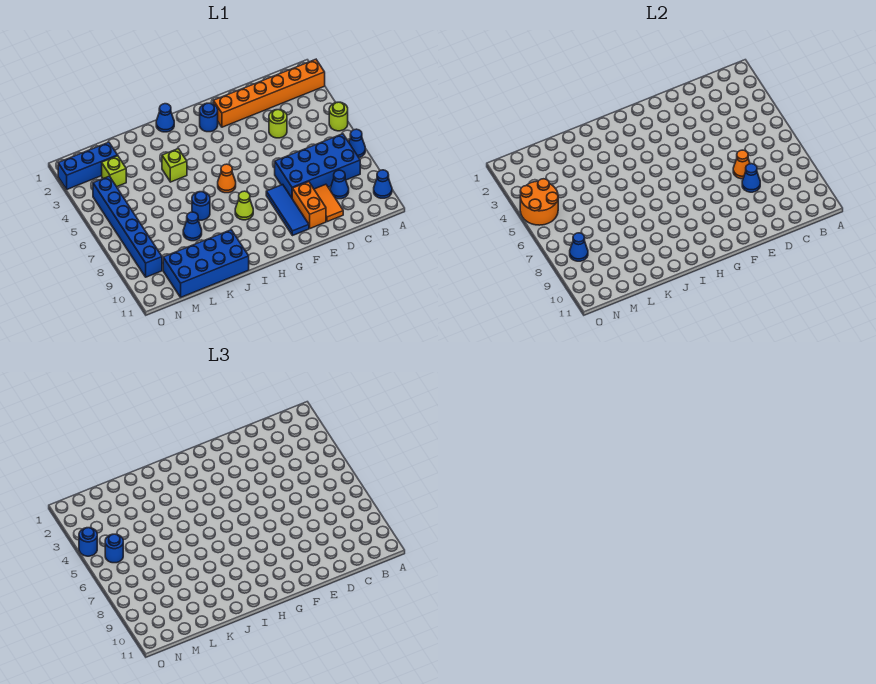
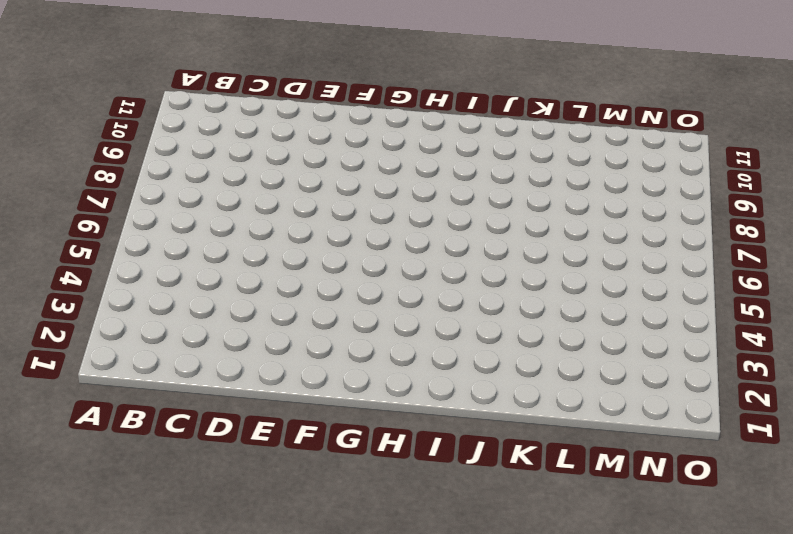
none -> orange brick A2:F2 level 1
none -> lime round brick A5 level 1
none -> blue cone A7 level 1

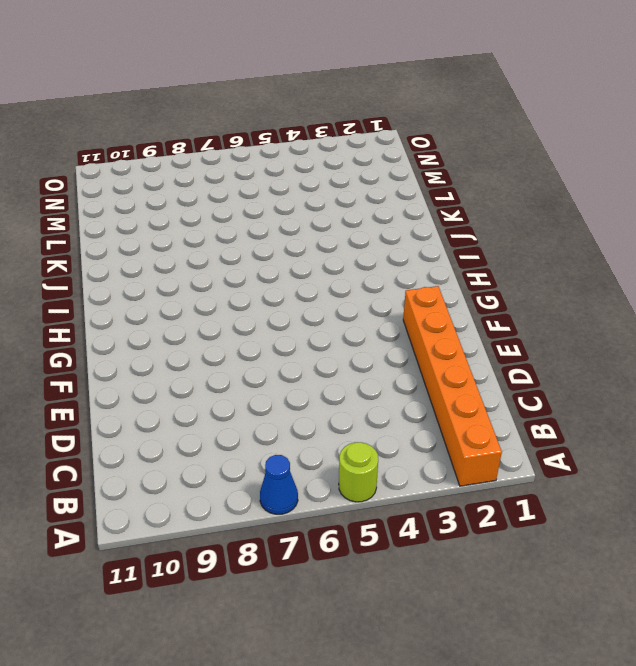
none -> blue cone A10 level 1
none -> blue brick B7:E8 level 1
none -> blue cone C9 level 1

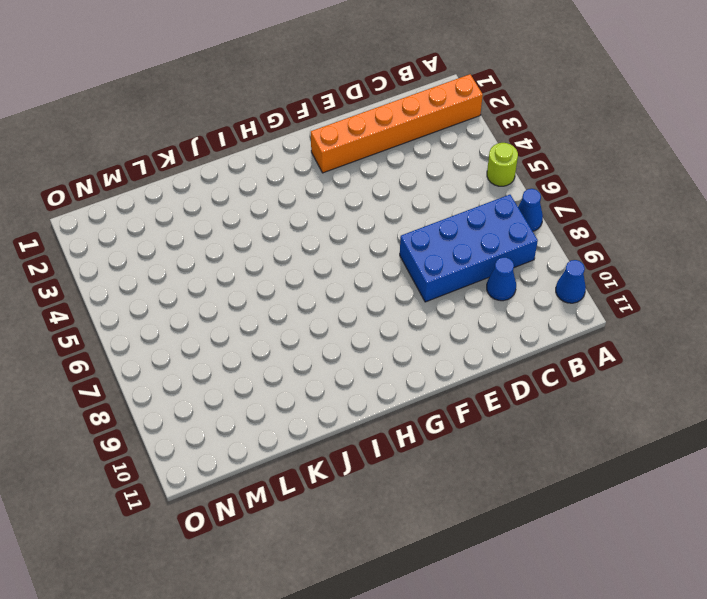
none -> lime round brick D4 level 1
none -> orange tile D9:D10 level 1
none -> orange brick E9:E10 level 1

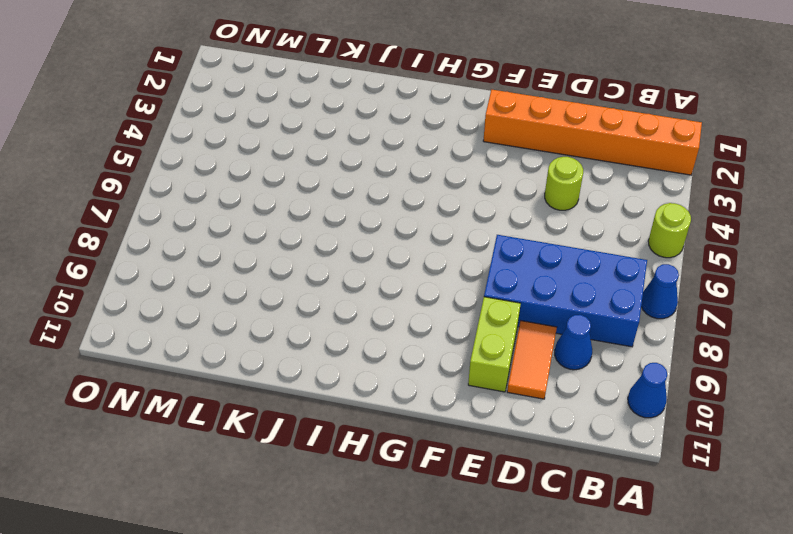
lime brick E9:E10 level 1 -> orange brick E9:E10 level 1
none -> blue tile F8:F10 level 1
none -> blue round brick G2 level 1
none -> orange cone H6 level 1

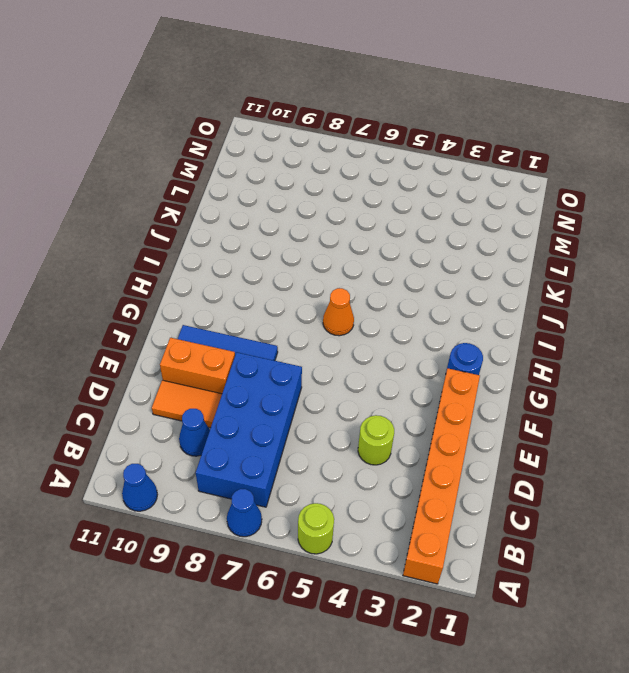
none -> lime cone H8 level 1
none -> blue cone I1 level 1
none -> lime brick J4 level 1

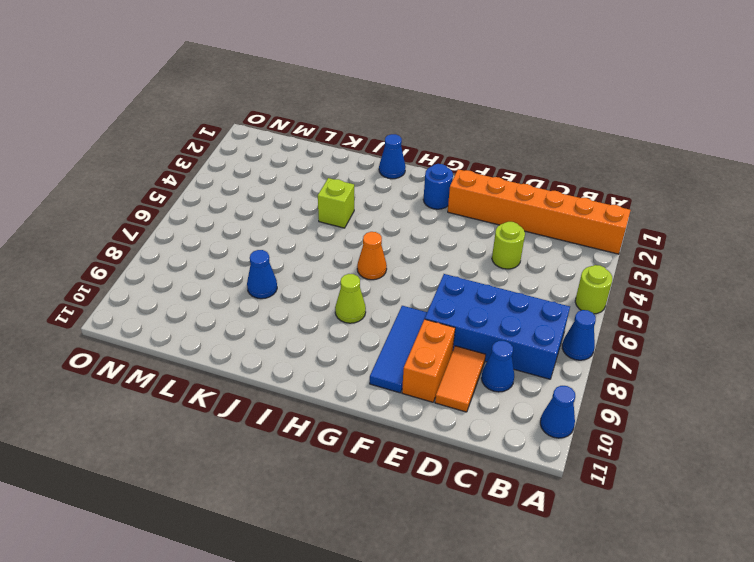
none -> blue round brick J7 level 1
none -> blue brick J10:M11 level 1
none -> blue brick M2:O2 level 1

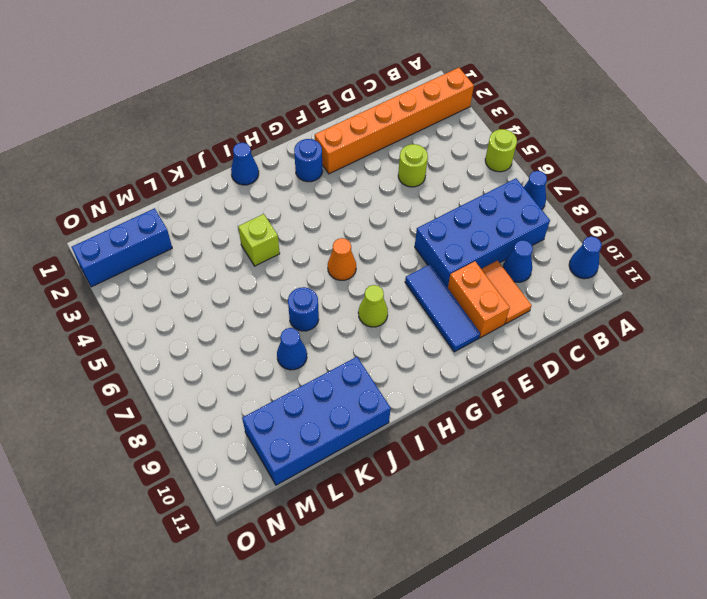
none -> lime brick M3 level 1
none -> blue brick N4:N9 level 1
none -> orange cone D7 level 2

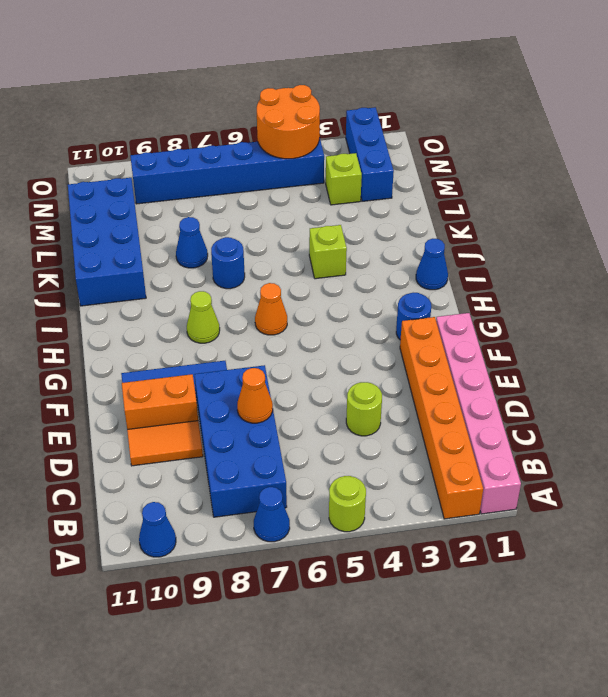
pink brick A1:F1 level 1 -> none
none -> blue cone C9 level 1
none -> blue cone D8 level 2
none -> blue cone N8 level 2

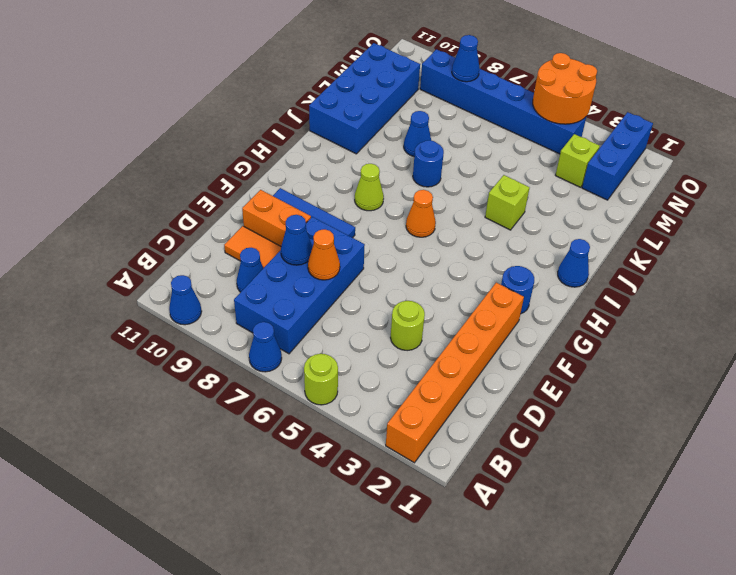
none -> blue round brick N5 level 3
none -> blue round brick O4 level 3

